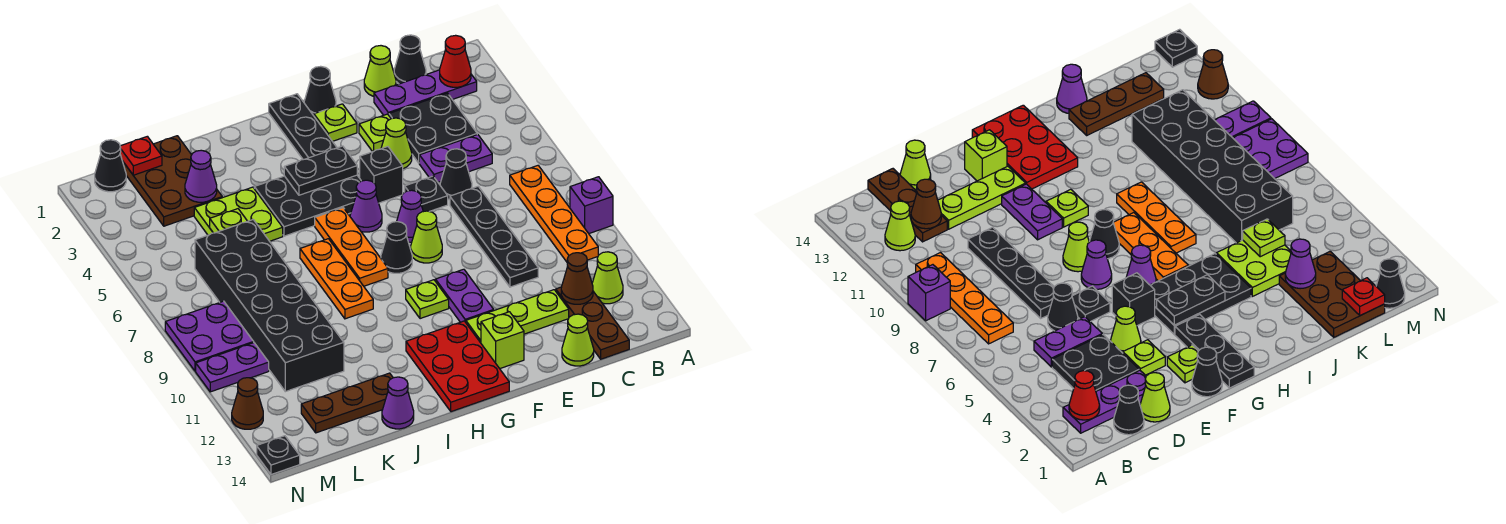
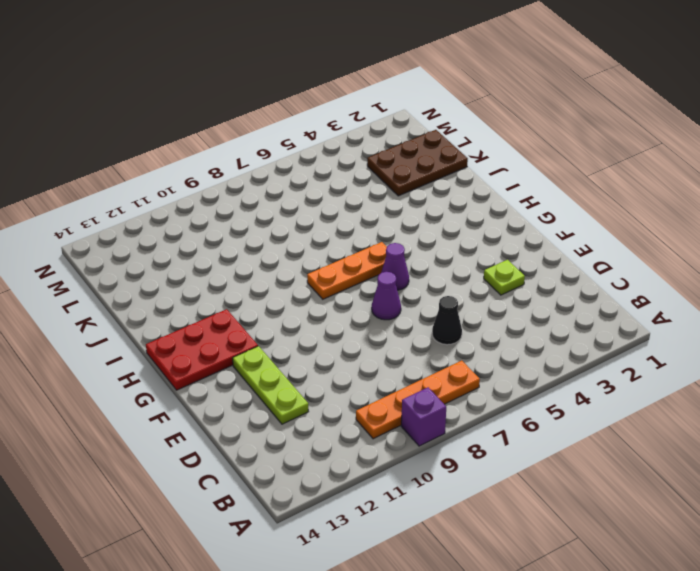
none -> purple plate B2:D2 level 1
none -> lime cone B12 level 1
none -> black cone C1 level 1
none -> black plate C3:D4 level 1

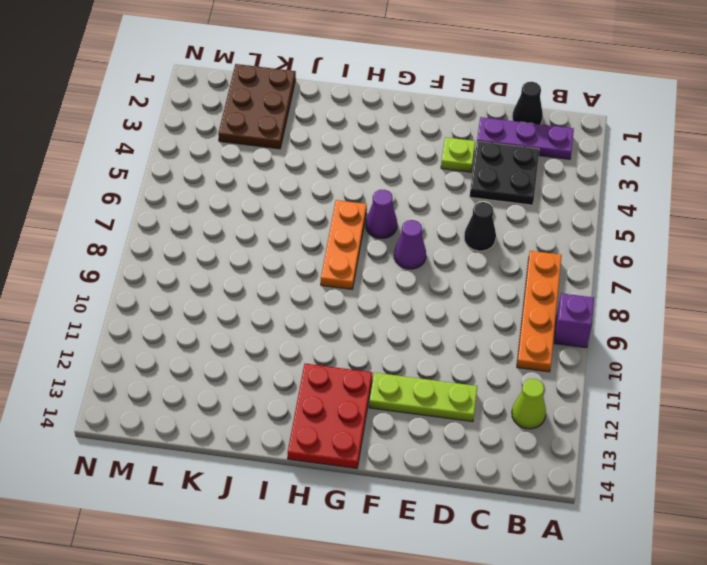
none -> purple plate C5:D5 level 1
none -> brown plate C12:C14 level 1
none -> lime cone D1 level 1
none -> black plate D7:D10 level 1

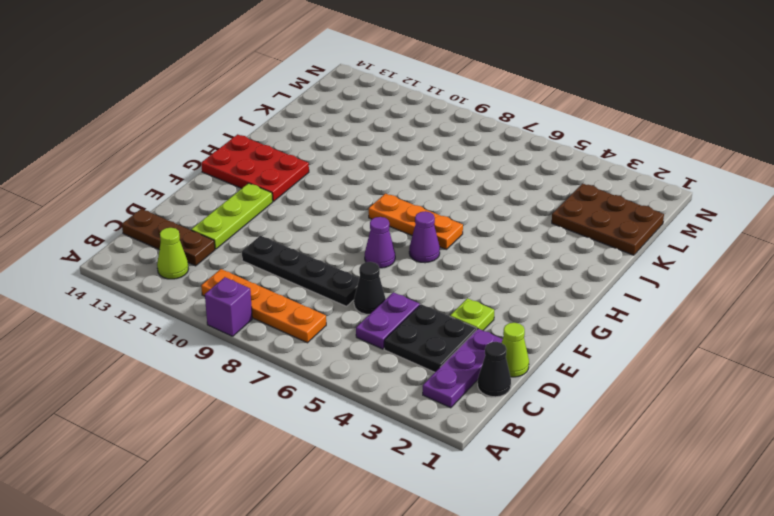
none -> lime cone D14 level 1
none -> lime cone E4 level 1
none -> black plate E6 level 1
none -> black cone F1 level 1

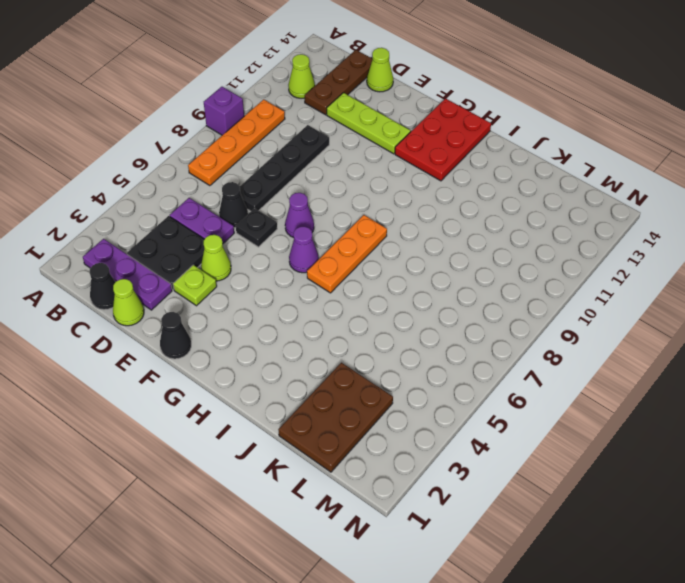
none -> lime plate F2 level 1
none -> black brick F5 level 1
none -> lime cone F8 level 1
none -> purple plate F10:F11 level 1

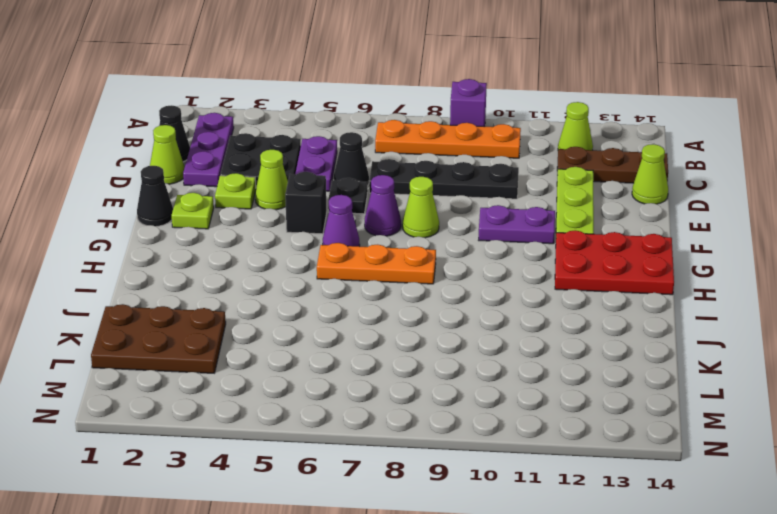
none -> lime brick F13 level 1
none -> black plate G1:G3 level 1
none -> black plate G4:I5 level 1
none -> black cone G8 level 1

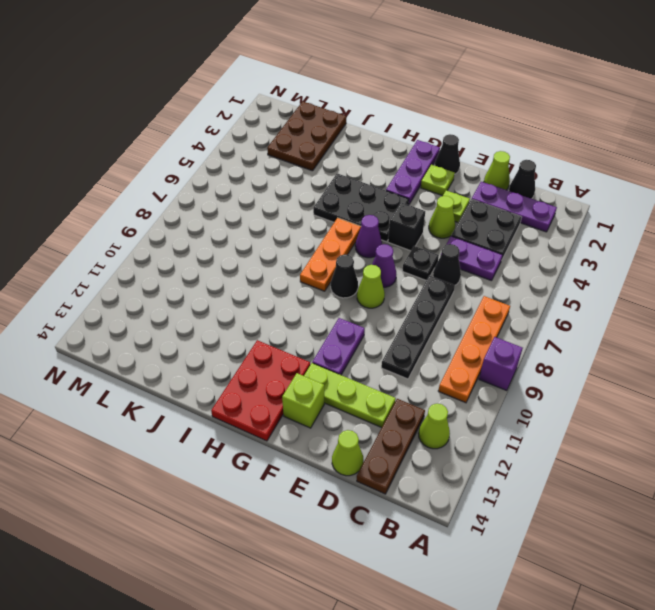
purple plate G1:G3 level 1 -> black plate G1:G3 level 1
none -> lime plate G10 level 1
none -> orange plate I7:I9 level 1
none -> lime plate J4:K5 level 1
none -> brown plate J13:L13 level 1

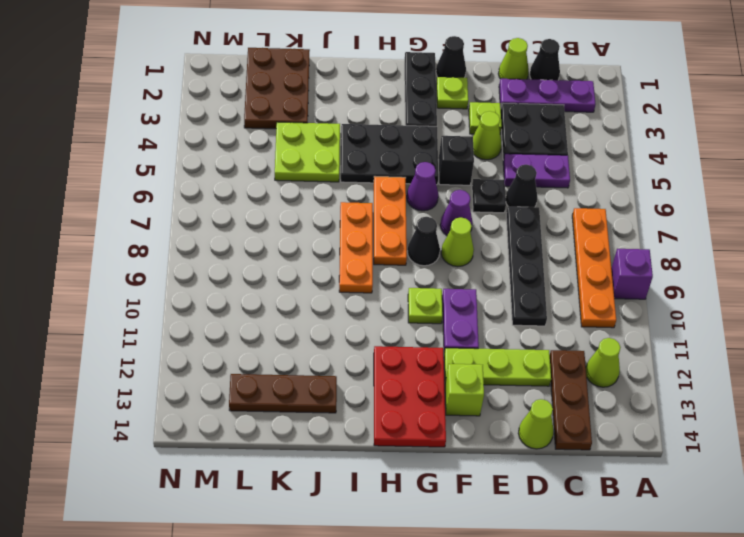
none -> purple cone J14 level 1
none -> black brick K6:L11 level 1
none -> black cone M1 level 1
none -> purple plate M8:N9 level 1

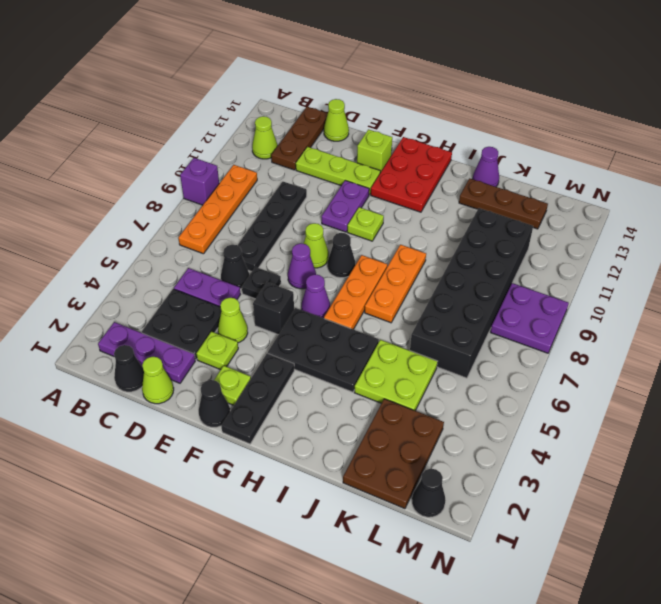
none -> purple plate M10:N10 level 1
none -> brown cone N12 level 1
none -> black plate N14 level 1
none -> red cone B2 level 2

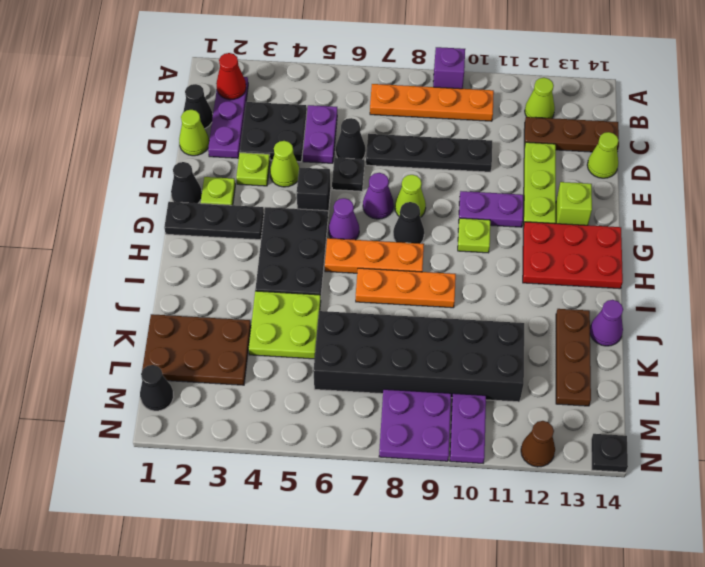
none -> brown cone C12 level 2
none -> black plate G4:H4 level 2
none -> purple cone K3 level 2
none -> lime plate K5 level 2

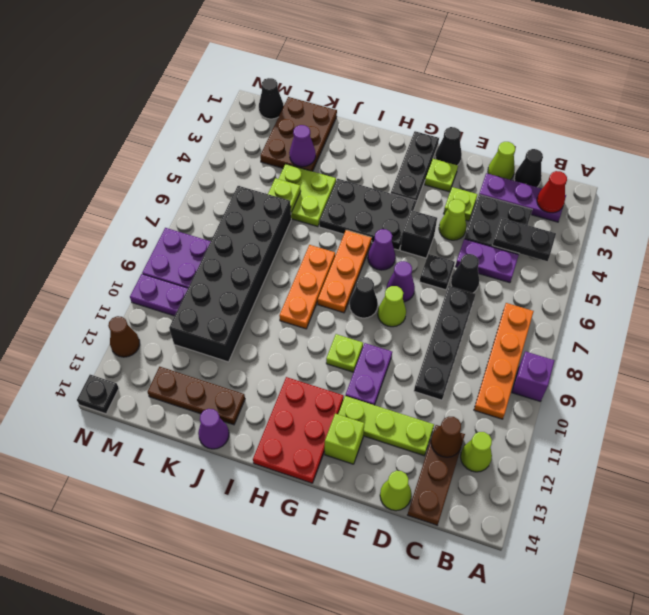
black plate B4:C4 level 2 -> black plate G4:H4 level 2
none -> red plate L1 level 2

